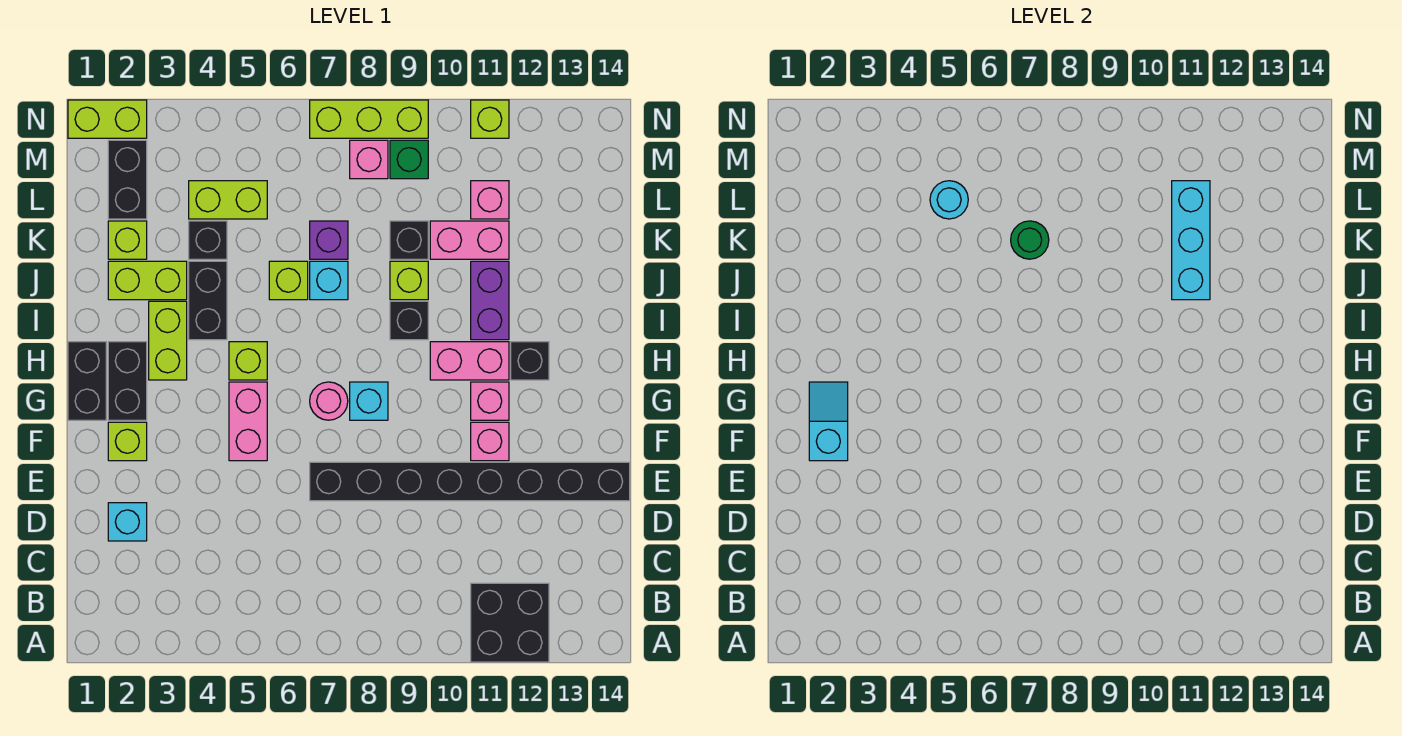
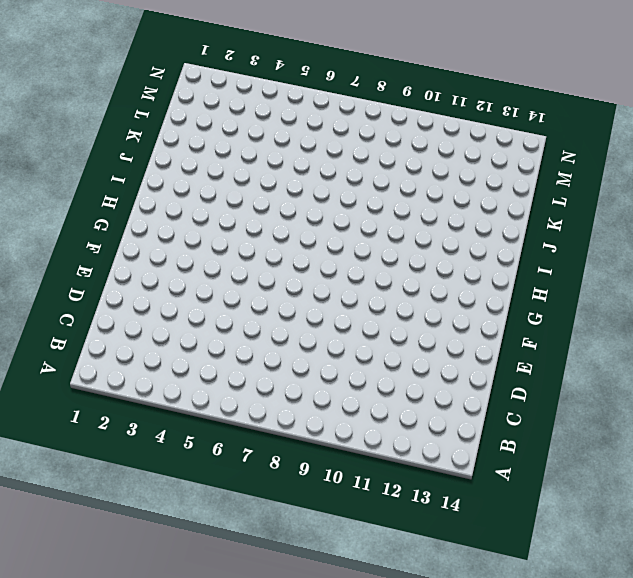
none -> black brick A11:B12 level 1
none -> cyan brick D2 level 1
none -> black brick E7:E14 level 1
none -> lime brick F2 level 1

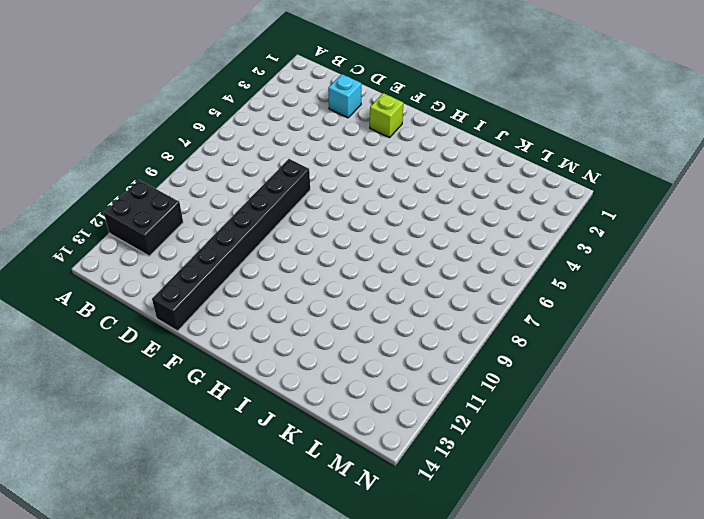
none -> pink brick F5:G5 level 1
none -> pink brick F11 level 1
none -> black brick G1:H1 level 1
none -> black brick G2:H2 level 1

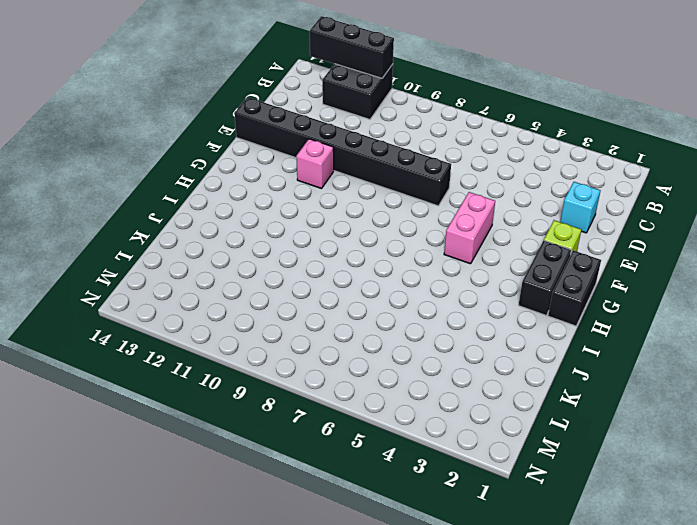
black brick A11:A13 level 2 -> none
none -> pink round brick G7 level 1
none -> cyan brick G8 level 1
none -> pink brick G11 level 1
none -> lime brick H3:I3 level 1

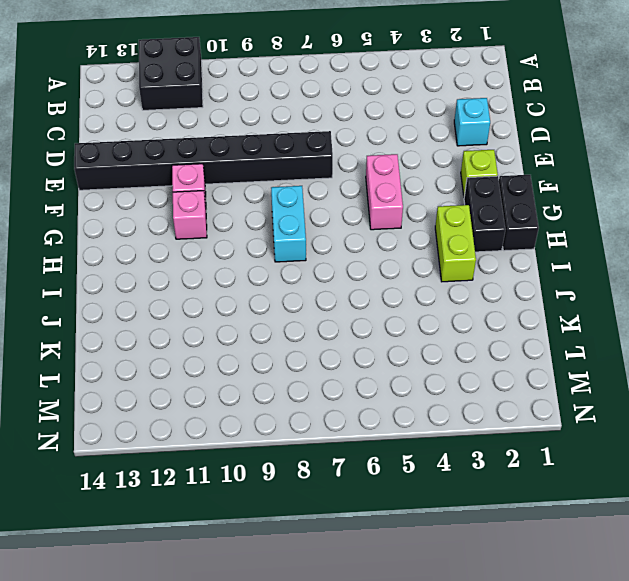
cyan brick G8:H8 level 1 -> cyan brick G8 level 1
none -> pink round brick G7 level 1
none -> lime brick H5 level 1
none -> pink brick H10:H11 level 1
none -> black brick H12 level 1

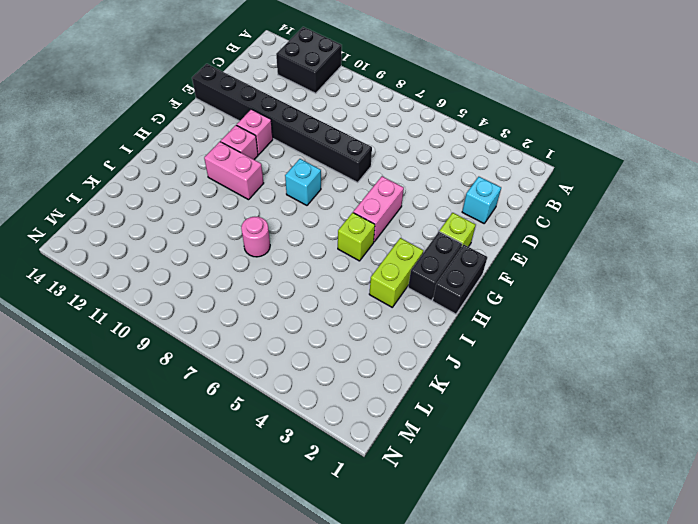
pink round brick J8 level 1 -> pink round brick G7 level 1
none -> black brick H12 level 1
none -> black brick I4:J4 level 1
none -> black brick I9 level 1
none -> purple brick I11:J11 level 1

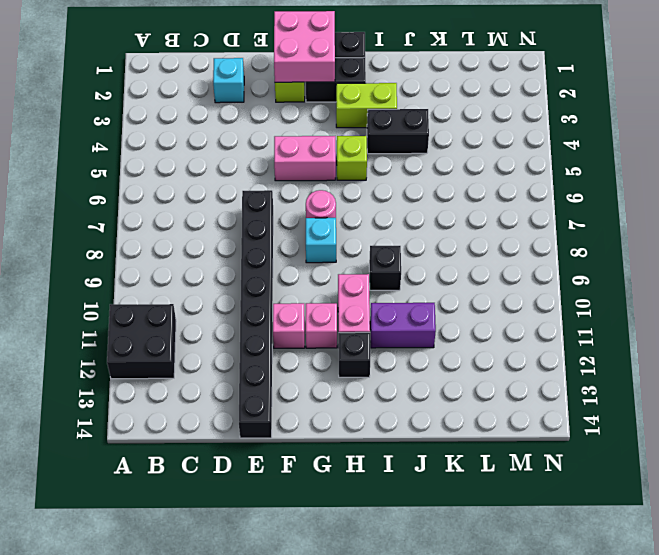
pink brick F1:G2 level 2 -> cyan slope F2:G2 level 2 top F
none -> lime brick J2:J3 level 1
none -> lime brick J6 level 1
none -> cyan brick J7 level 1
none -> lime brick J9 level 1

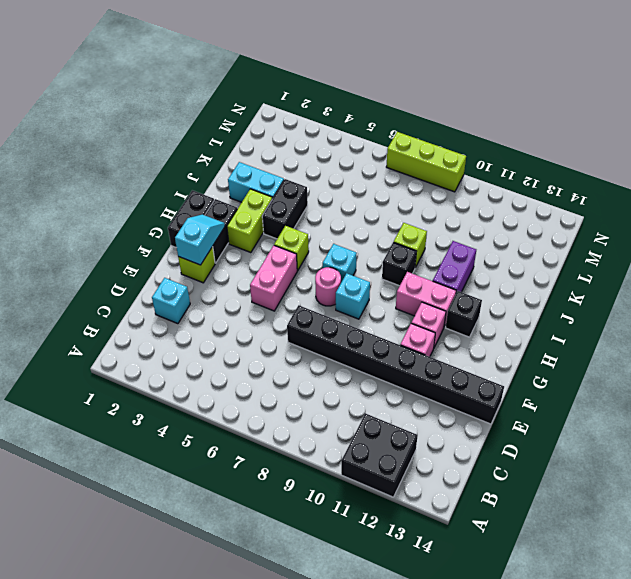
cyan brick H7 level 1 -> cyan brick J7 level 1
cyan brick J2:J3 level 1 -> lime brick J2:J3 level 1
none -> lime brick J6 level 1
none -> lime brick K2 level 1
none -> black brick K4 level 1
none -> purple brick K7 level 1

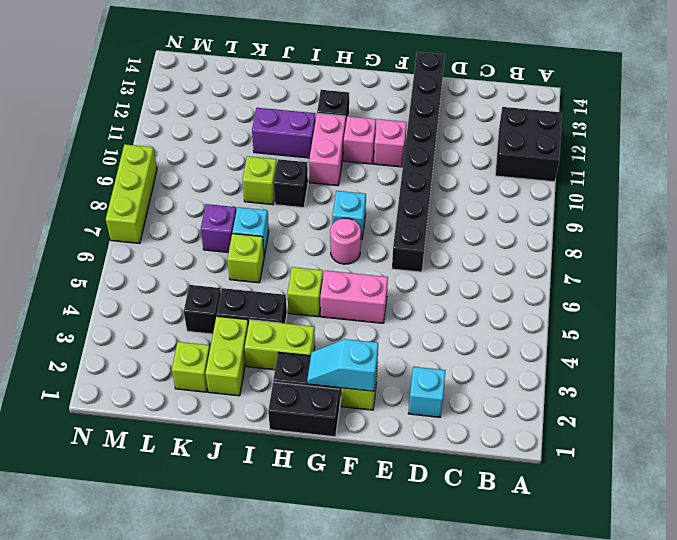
none -> black brick K9 level 1
none -> pink brick K10:K11 level 1
none -> black brick L2:M2 level 1
none -> lime brick L4:L5 level 1

